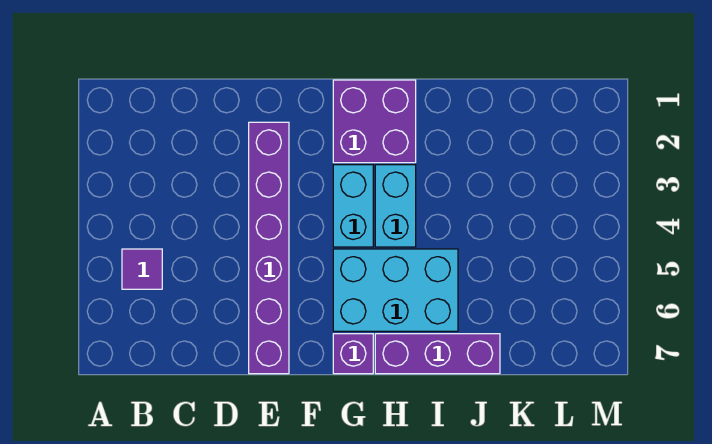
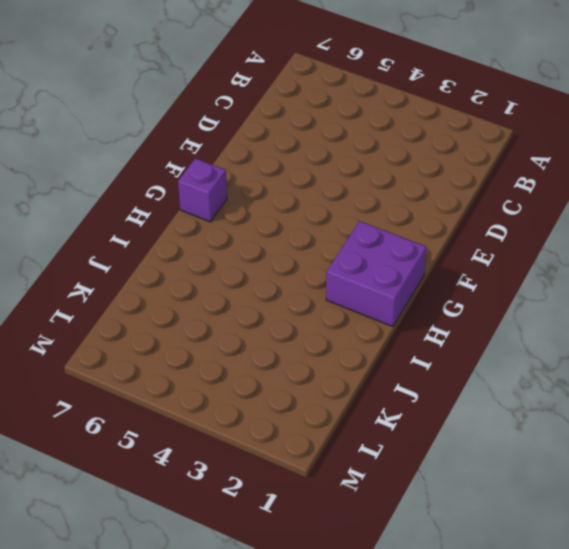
none -> purple tile B5 level 1
none -> purple brick E2:E7 level 1

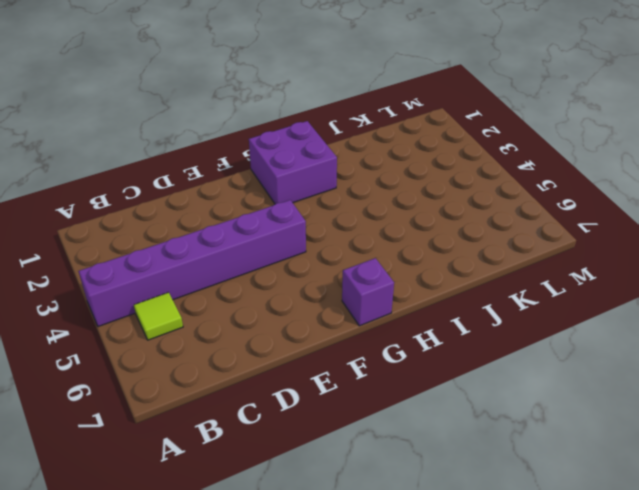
purple brick A4:F4 level 1 -> purple brick E2:E7 level 1
lime tile B5 level 1 -> purple tile B5 level 1
none -> cyan brick G3:G4 level 1
none -> cyan brick G5:I6 level 1

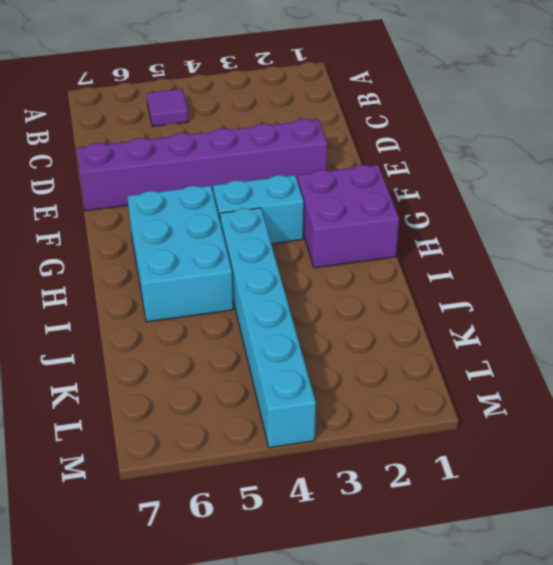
cyan brick H4:M4 level 1 -> cyan brick H3:H4 level 1
none -> purple brick G7 level 1
none -> purple brick H7:J7 level 1

